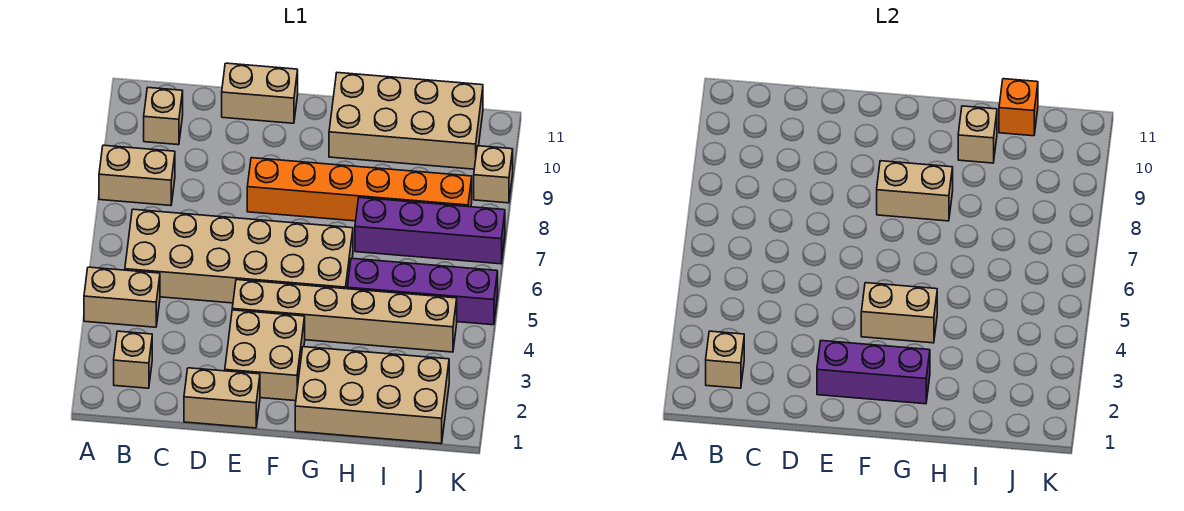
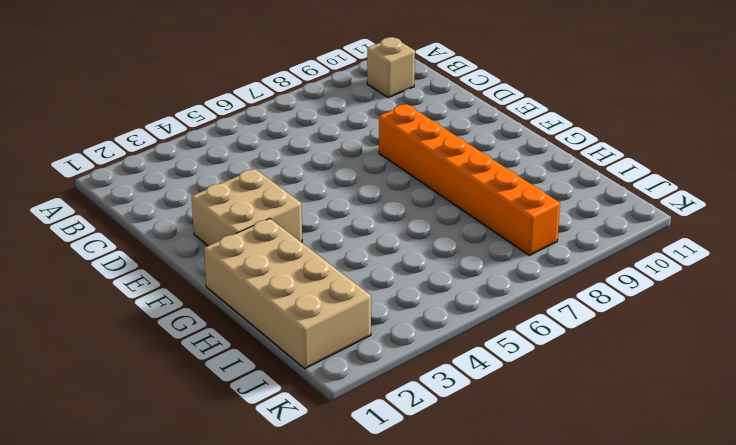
none -> tan brick A4:B4 level 1
none -> tan brick A8:B8 level 1
none -> tan brick B2 level 1

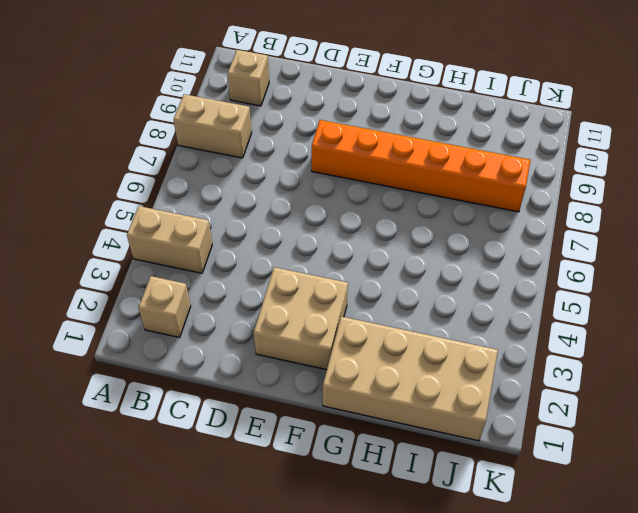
none -> tan brick B5:G6 level 1
none -> tan brick D1:E1 level 1
none -> tan brick D11:E11 level 1

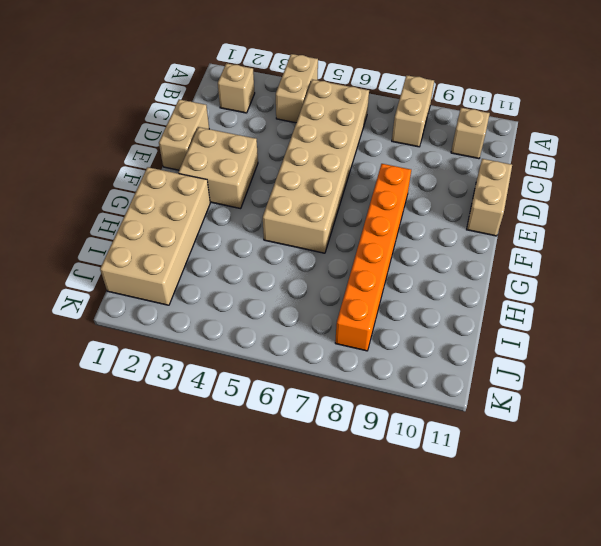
none -> tan brick E4:J4 level 1
none -> tan brick G10:J11 level 1
none -> purple brick H5:K5 level 1

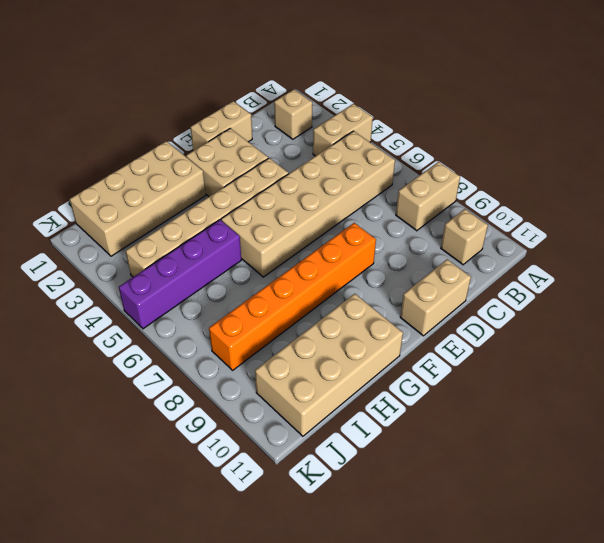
none -> purple brick H7:K7 level 1
none -> tan brick K9 level 1
none -> tan brick B2 level 2

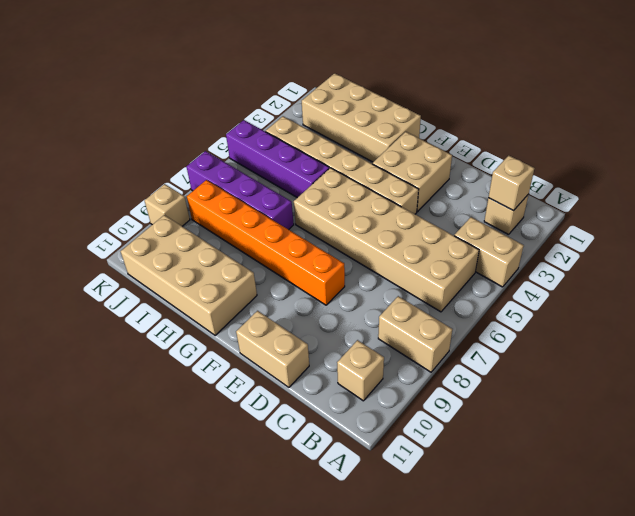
none -> tan brick D1:E1 level 1
none -> purple brick E2:G2 level 2
none -> tan brick F4:G4 level 2

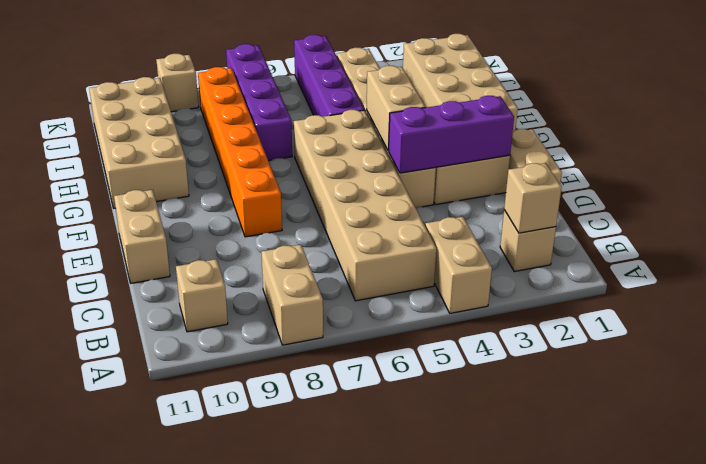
purple brick E2:E4 level 2 -> purple brick E2:G2 level 2
none -> tan brick F8:G8 level 2
none -> tan brick H10 level 2
none -> orange brick I11 level 2

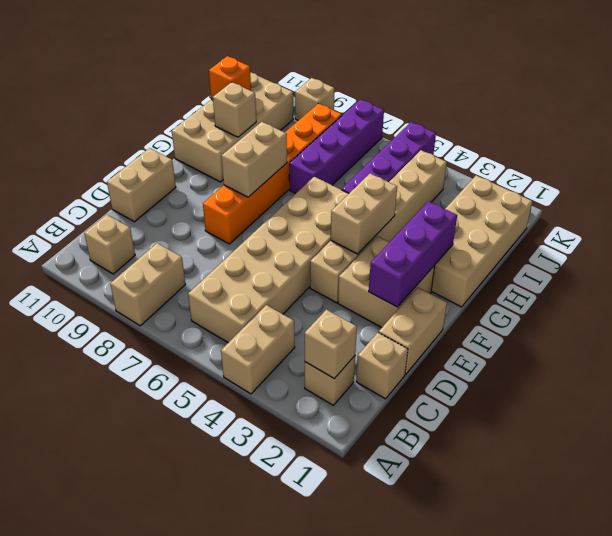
tan brick C1 level 1 -> none

